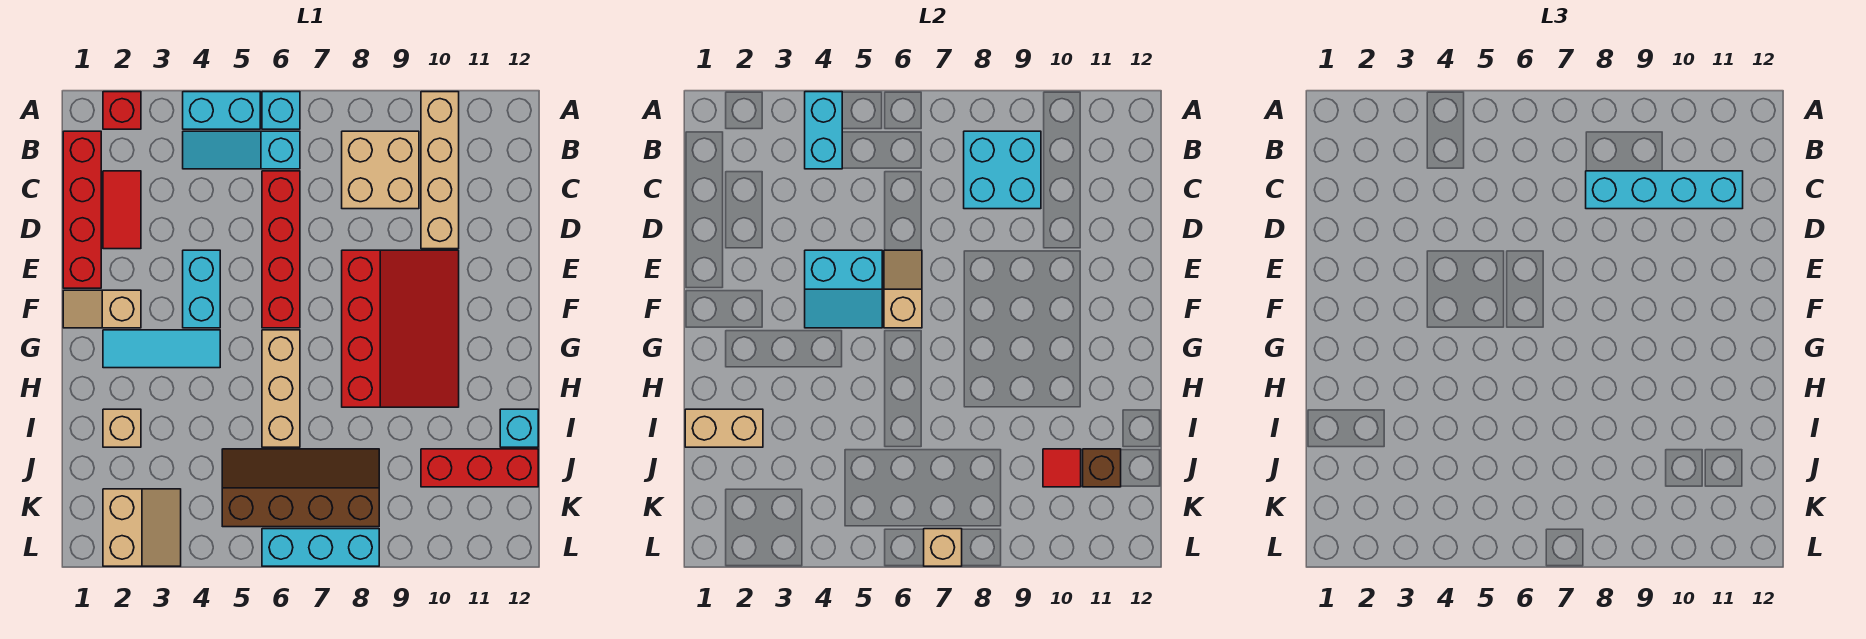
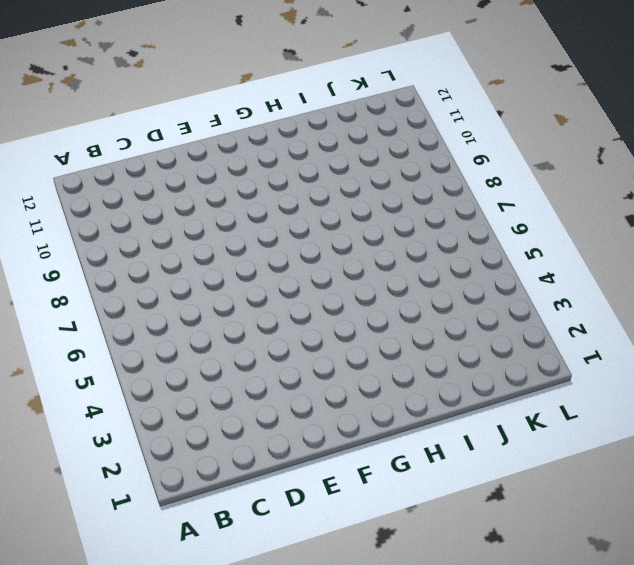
none -> red brick A2 level 1
none -> cyan brick A4:A5 level 1
none -> cyan brick A6 level 1

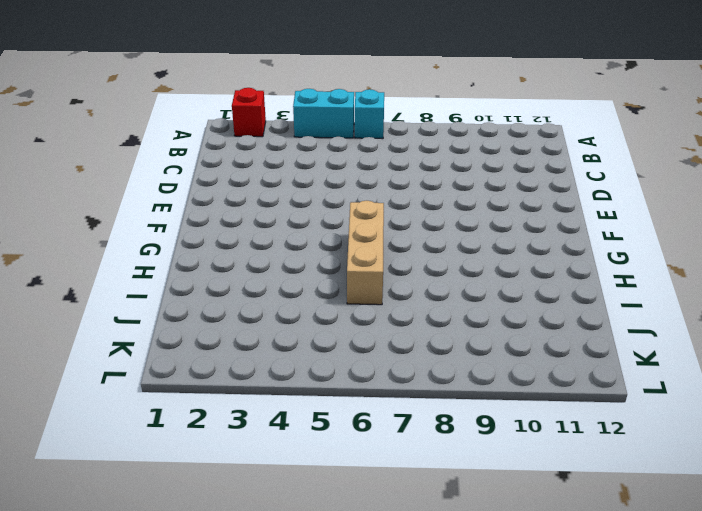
none -> tan brick A10:D10 level 1
none -> red brick B1:E1 level 1
none -> cyan slope B4:B6 level 1 top 6

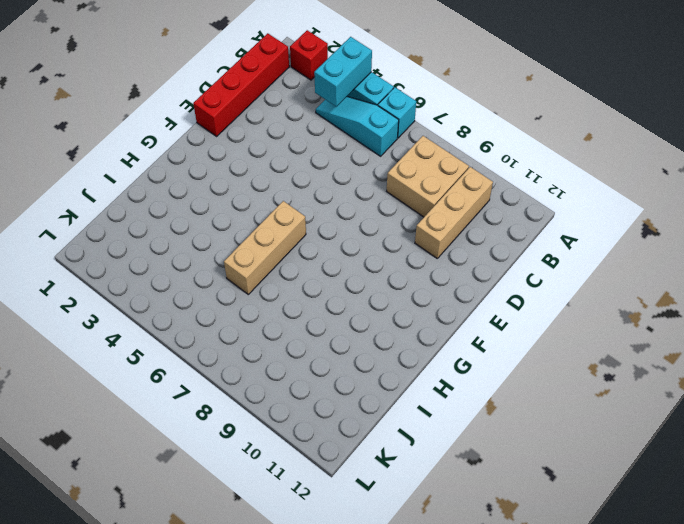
tan brick B10:D10 level 1 -> tan brick A10:D10 level 1
none -> red tile C2:D2 level 1
none -> red brick C6:F6 level 1
none -> cyan brick E4:F4 level 1

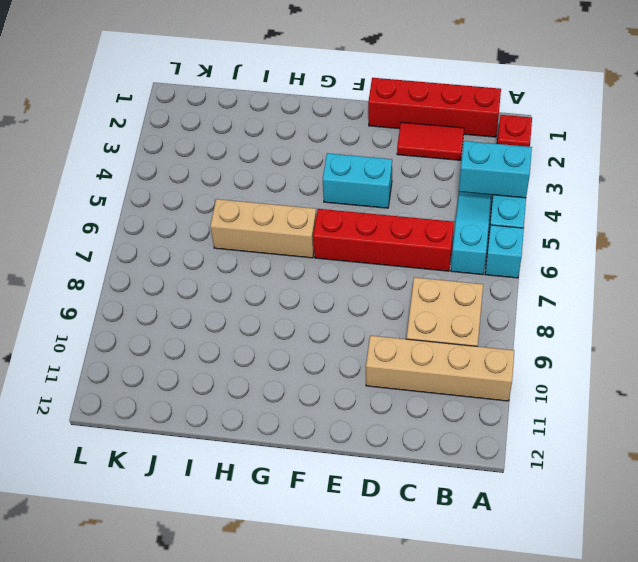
none -> red slope E8:H10 level 1 top 8
none -> tan slope F1:F2 level 1 top 2
none -> cyan tile G2:G4 level 1

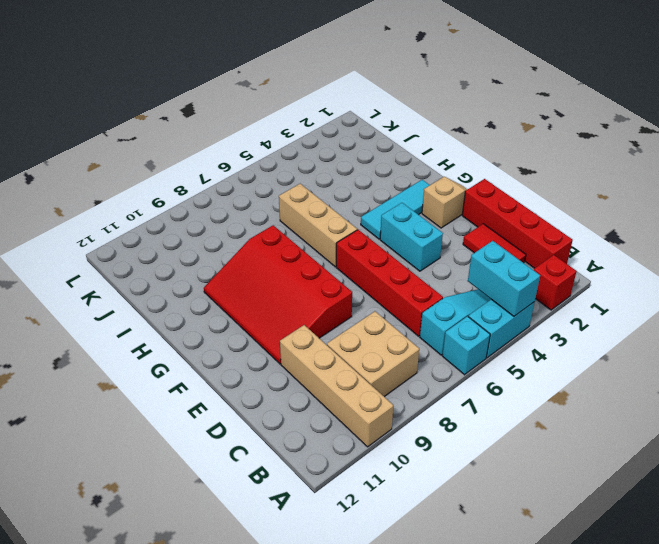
none -> tan brick I2 level 1
none -> cyan brick I12 level 1
none -> brown slope J5:K8 level 1 top K

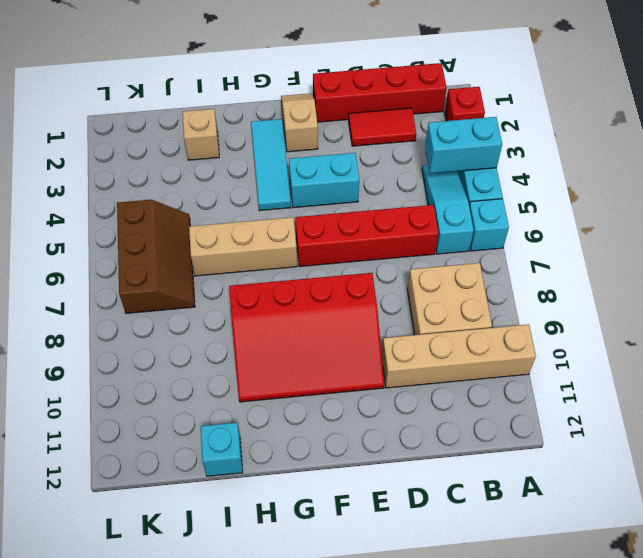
brown slope J5:K7 level 1 top K -> brown slope J5:K8 level 1 top K
none -> red brick J10:J12 level 1
none -> tan slope K2:L3 level 1 top 2
none -> cyan brick L6:L8 level 1

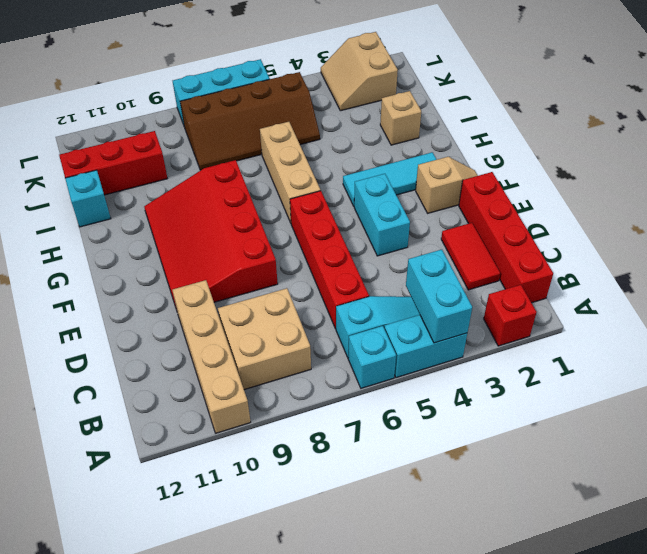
none -> cyan brick B8:C9 level 2
none -> cyan slope E4:F5 level 2 top E
none -> tan slope E6:F6 level 2 top F

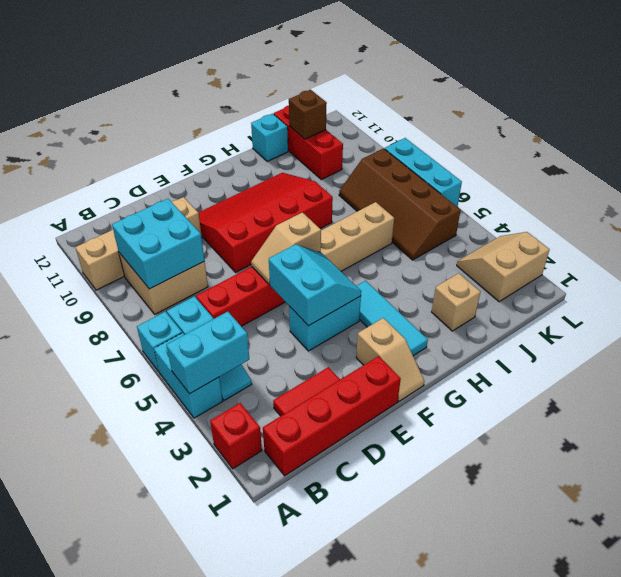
none -> tan brick I1:I2 level 2
none -> red tile J10 level 2
none -> tan brick L7 level 2

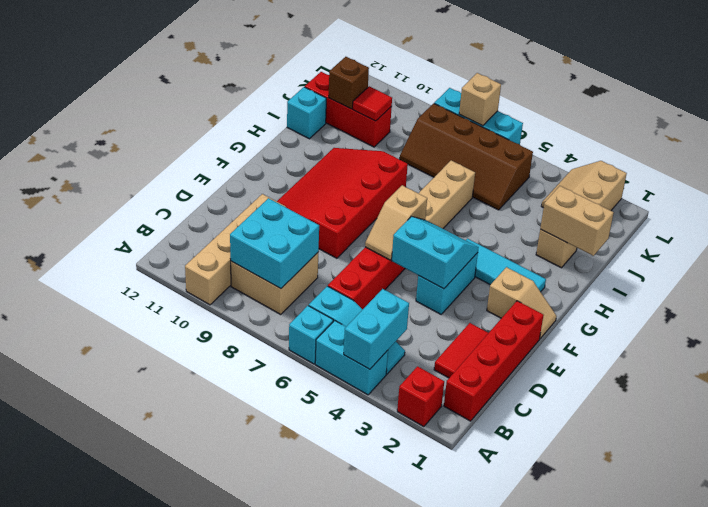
none -> cyan brick C8:C11 level 3

